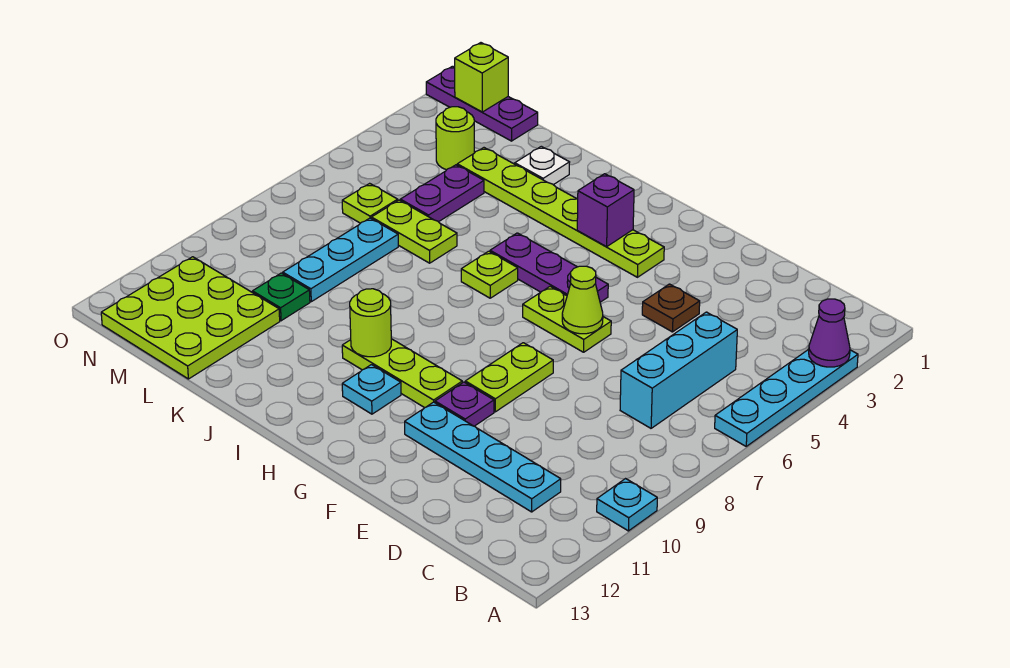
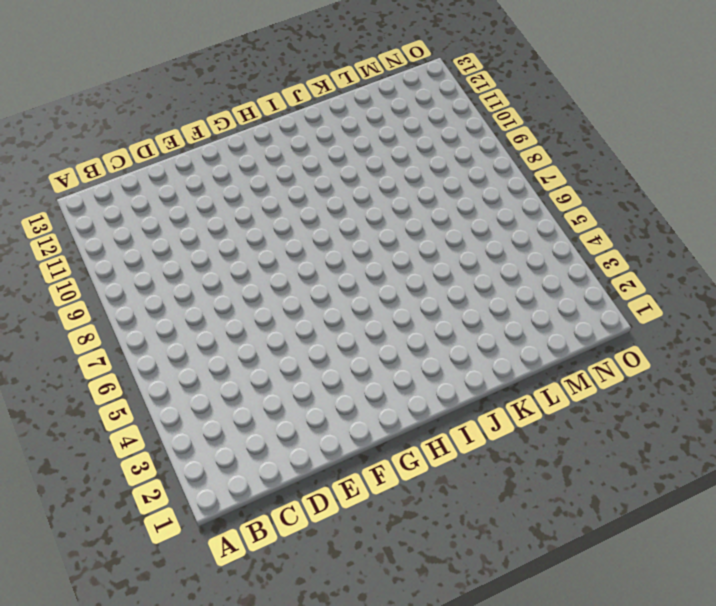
none -> cyan plate A3:A6 level 1
none -> cyan plate A10 level 1
none -> cyan brick C5:C7 level 1

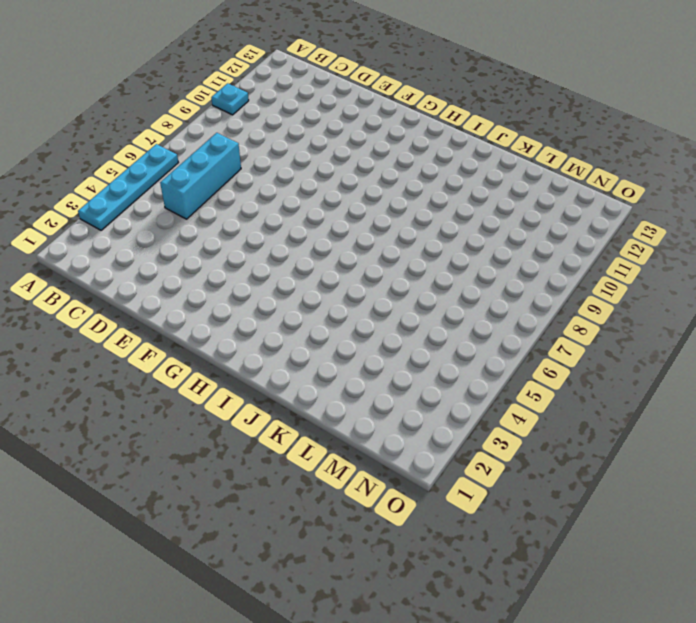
none -> cyan plate C11:F11 level 1
none -> brown plate E4 level 1
none -> lime plate F6:G6 level 1

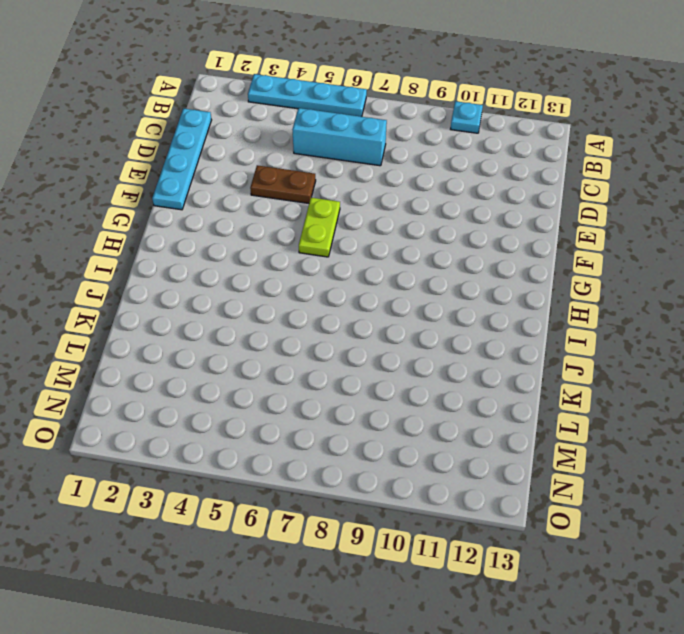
cyan plate C1:F1 level 1 -> cyan plate C11:F11 level 1
brown plate E4:E5 level 1 -> brown plate E4 level 1
none -> lime plate F8:F9 level 1
none -> purple plate F10 level 1
none -> lime plate G3:L3 level 1

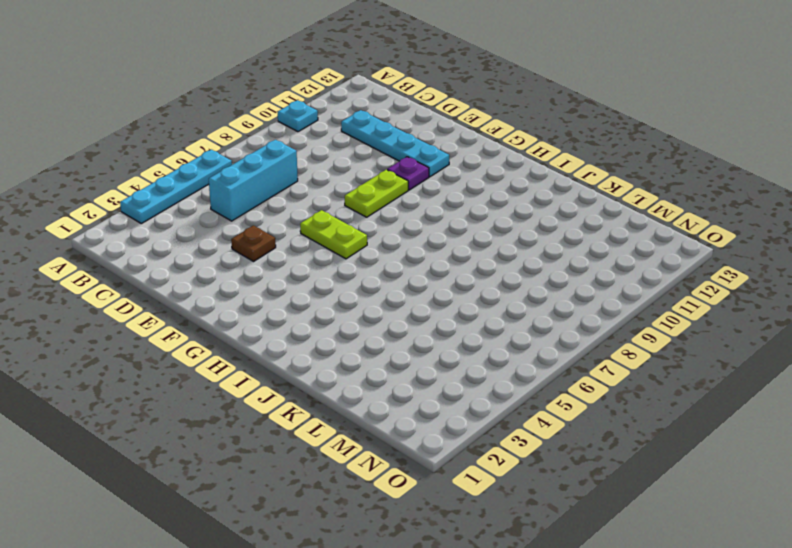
none -> lime plate G3:L3 level 1
none -> purple plate G5:I5 level 1
none -> lime plate G10:I10 level 1

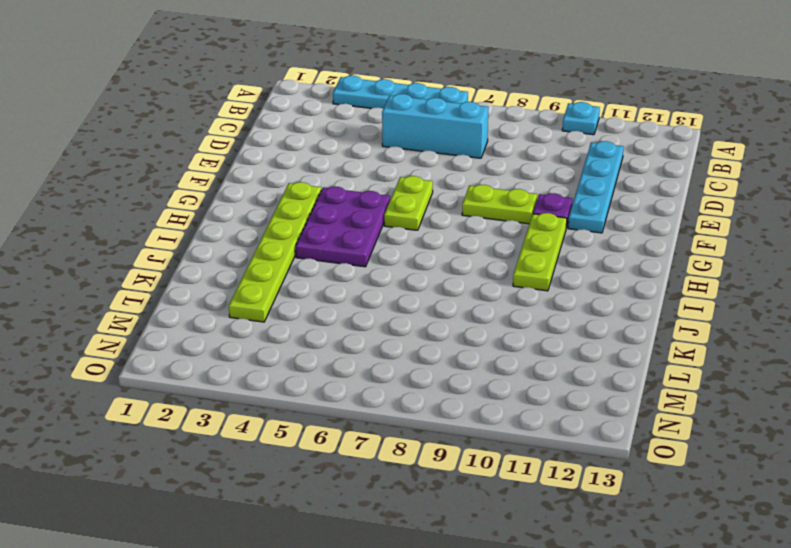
purple plate G4:I5 level 1 -> purple plate G5:I5 level 1
none -> brown plate E4 level 1
none -> cyan plate H11 level 1
none -> lime plate I6 level 1

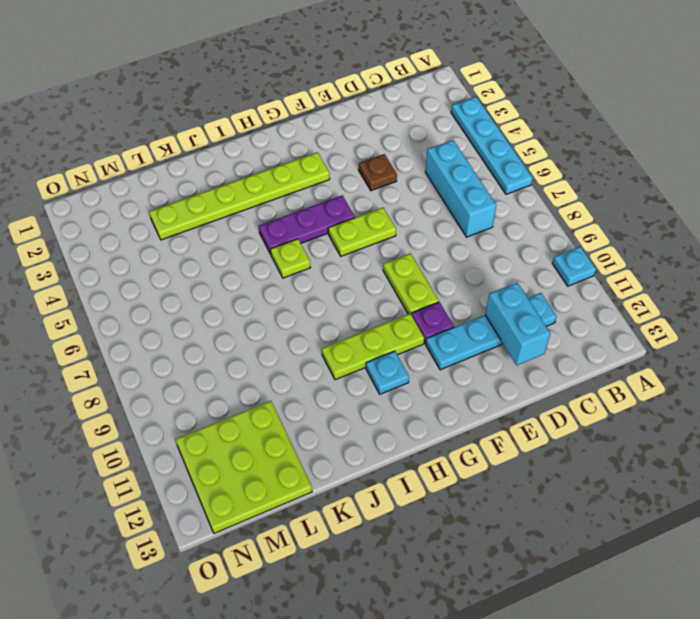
cyan brick D11:D12 level 2 -> none
none -> white plate K2 level 1
none -> lime plate K6:L6 level 1
none -> purple plate L4:L5 level 1

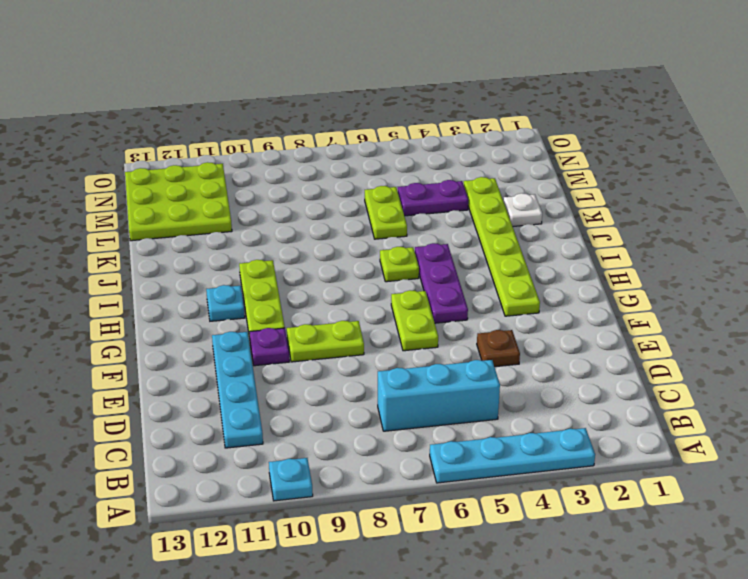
none -> cyan plate L7:L9 level 1
none -> green plate L10 level 1
none -> purple plate M1:O1 level 1

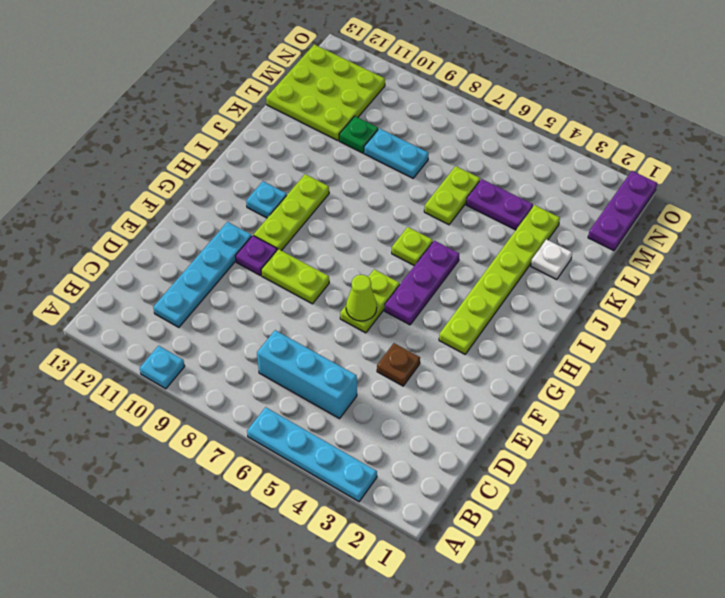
cyan plate L8:L9 level 1 -> cyan plate L7:L9 level 1
none -> lime round brick M3 level 1
none -> lime plate M6 level 1
none -> purple cone A3 level 2

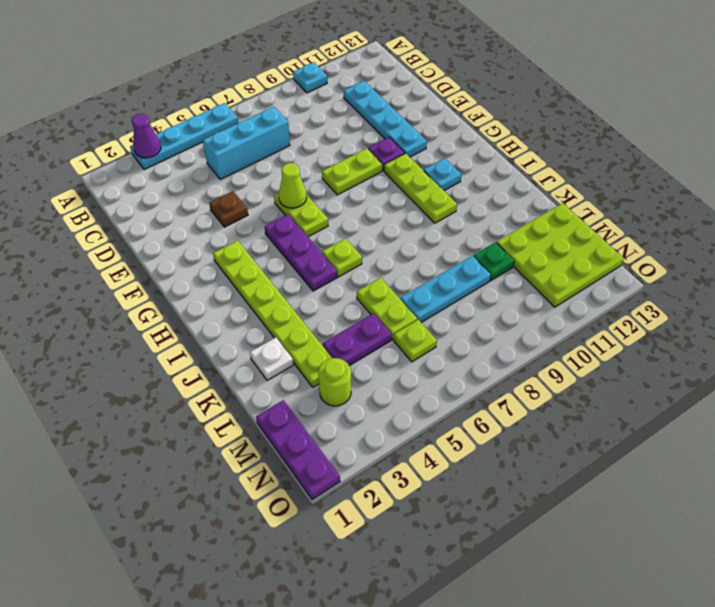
none -> purple brick H3 level 2
none -> lime round brick I10 level 2
none -> lime brick N1 level 2

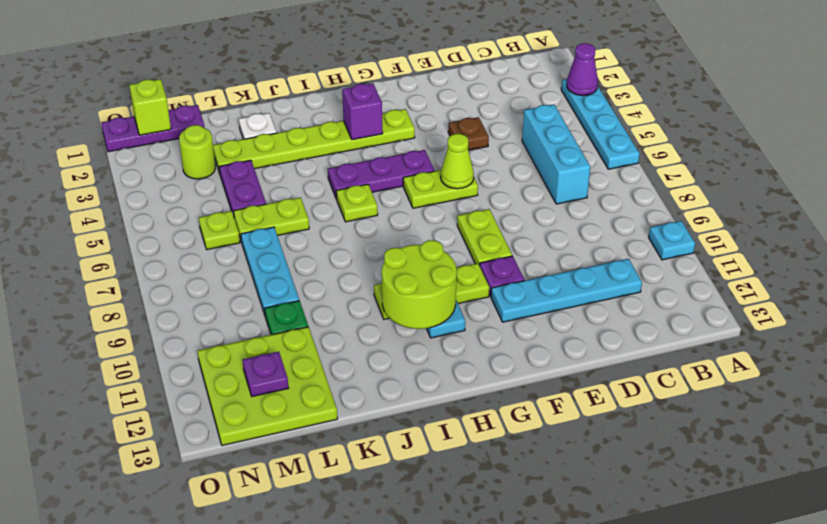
lime round brick H10:I11 level 2 -> lime round brick I10 level 2
purple plate M12 level 2 -> none

